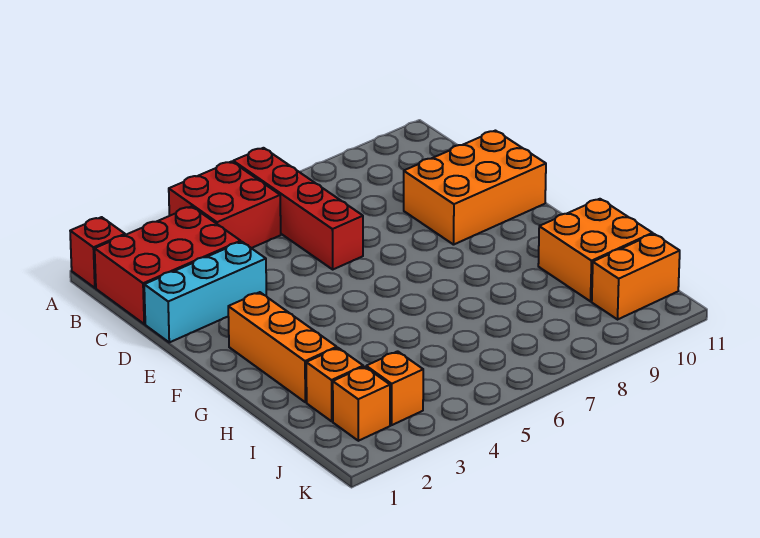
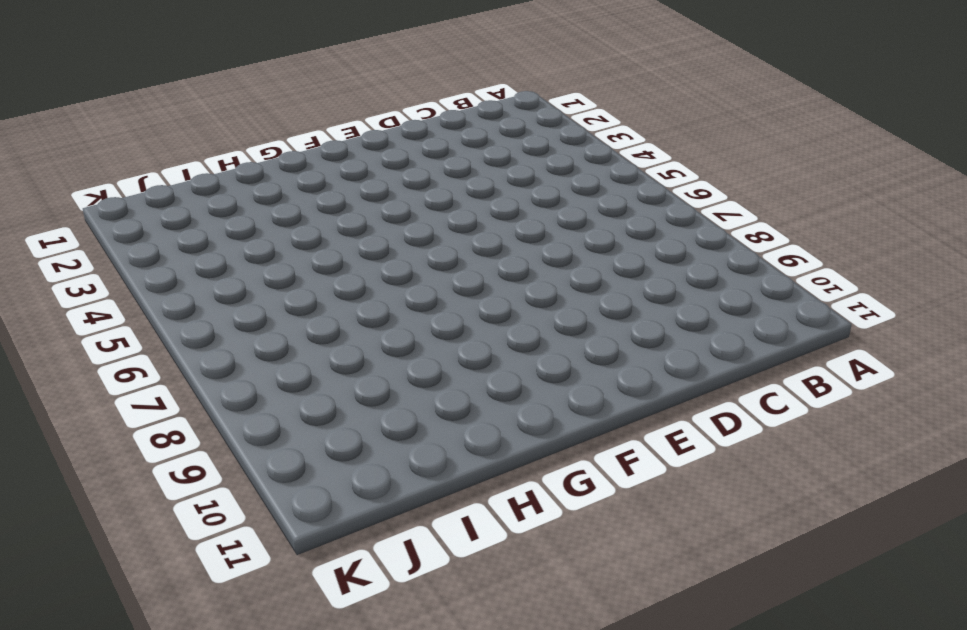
none -> red brick A1 level 1
none -> red brick A4:B5 level 1
none -> red brick A6:D6 level 1

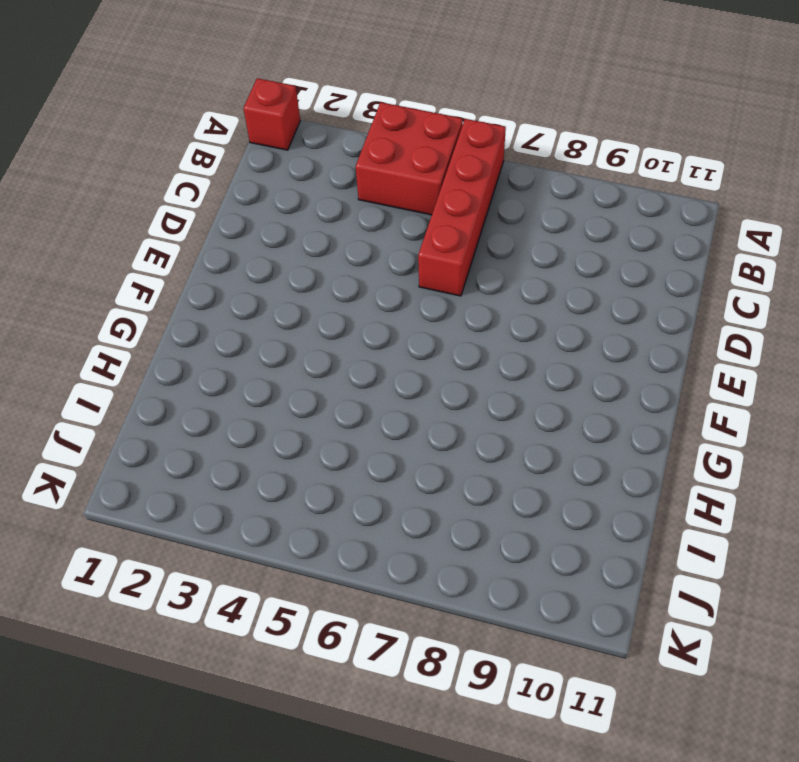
none -> red brick B1:C3 level 1
none -> cyan brick D1:D3 level 1
none -> orange brick D9:E11 level 1

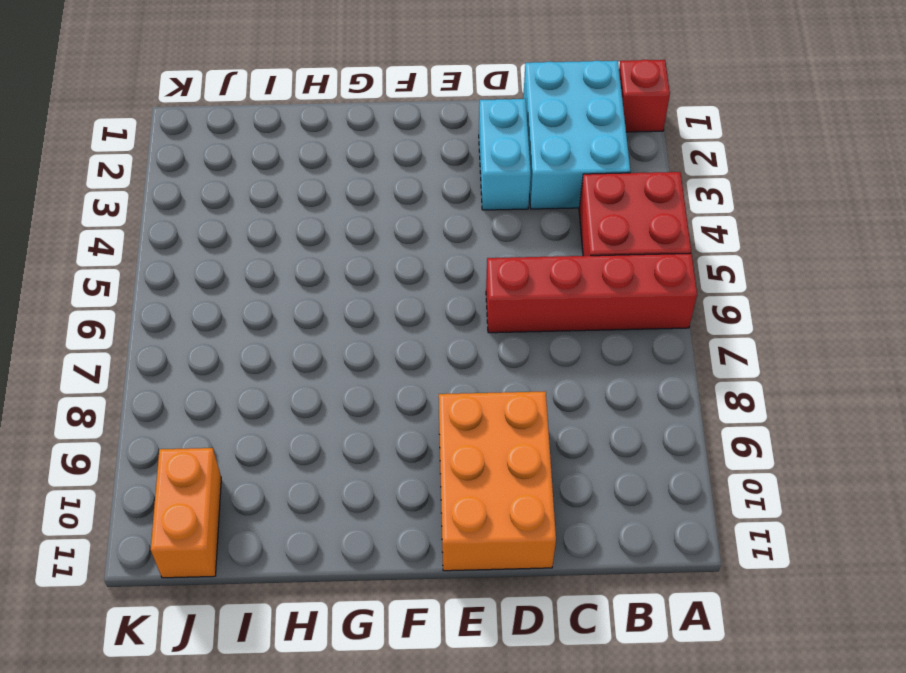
cyan brick B1:C3 level 1 -> red brick B1:C3 level 1
cyan brick D2:D3 level 1 -> cyan brick D1:D3 level 1
none -> orange brick F2:H2 level 1
none -> orange brick H10:I11 level 1
none -> orange brick I2 level 1

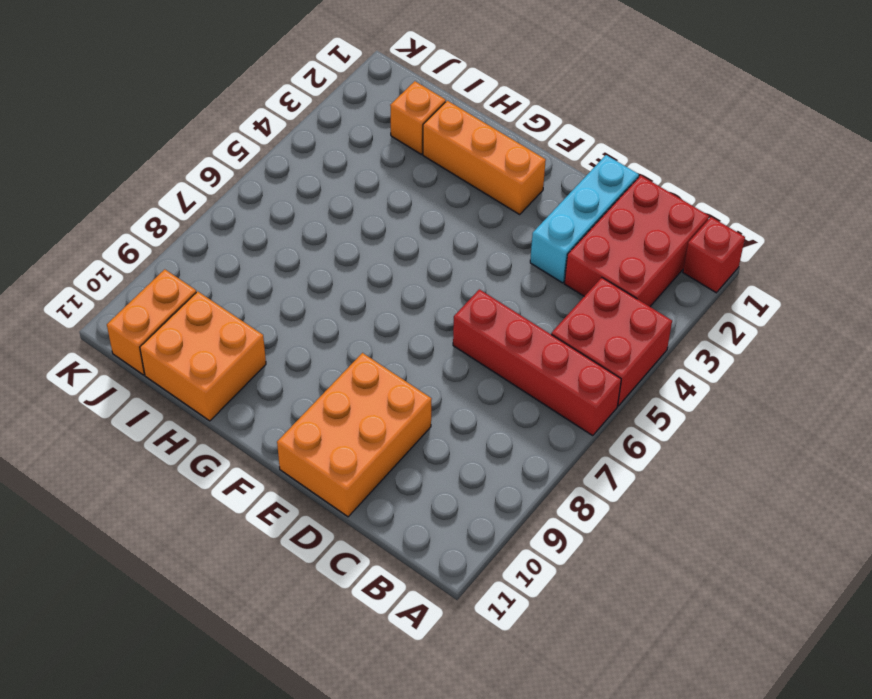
none -> orange brick J2 level 1
none -> orange brick J3 level 1

